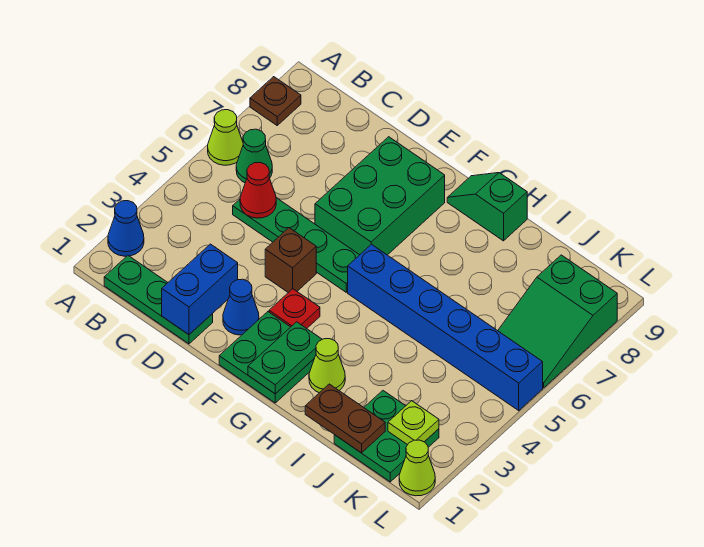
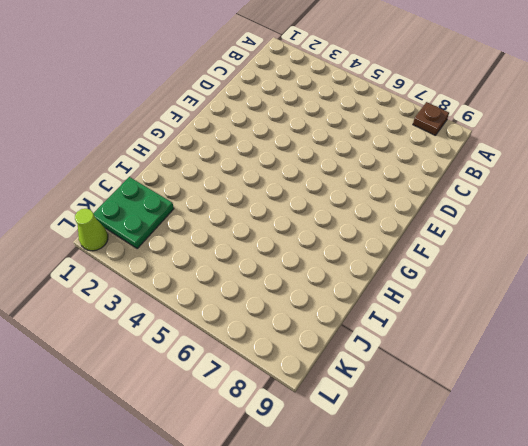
none -> blue cone A2 level 1
none -> lime cone A6 level 1
none -> green plate B1:D1 level 1

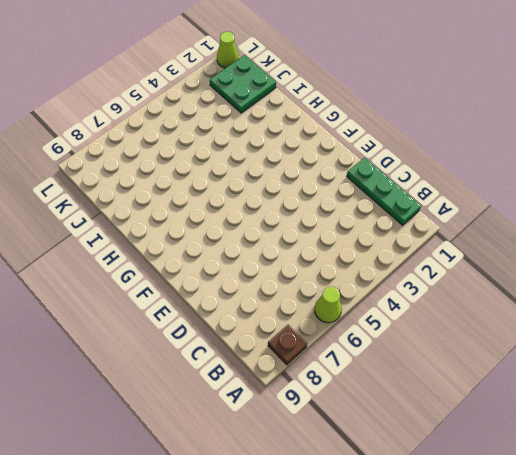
none -> blue cone A2 level 1
none -> green cone B6 level 1
none -> green plate C5:F5 level 1

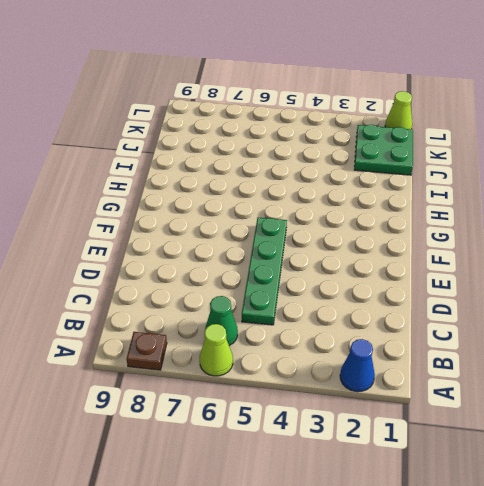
none -> green plate B1:D1 level 1
none -> blue cone E2 level 1
none -> brown brick E4 level 1

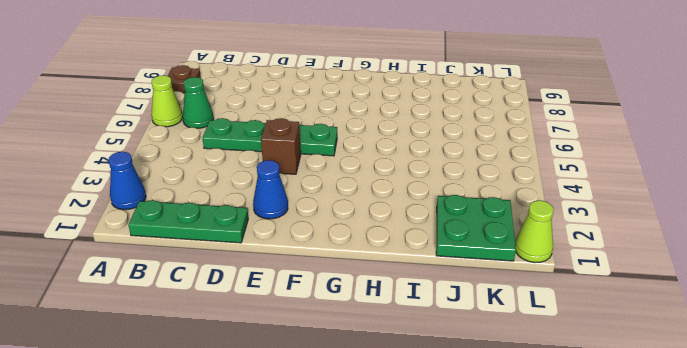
none -> green brick E6:F8 level 1
none -> green plate F1:G2 level 1
none -> red plate F3 level 1

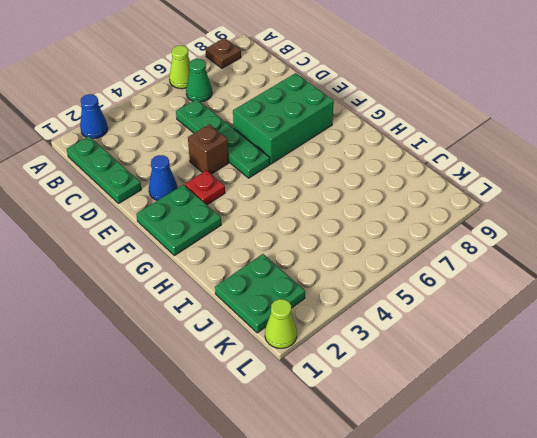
none -> blue brick G5:L5 level 1
none -> green slope G9:H9 level 1 top H
none -> lime cone H2 level 1

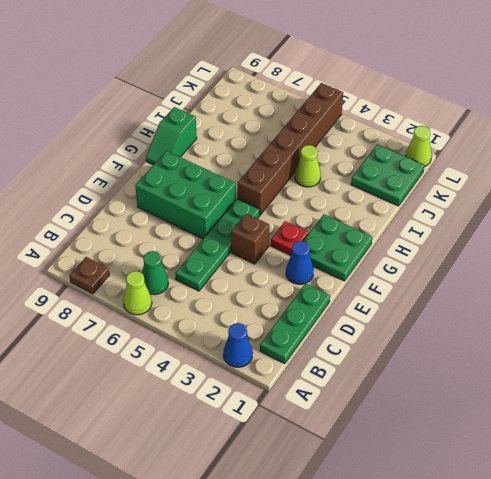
brown brick G5:L5 level 1 -> blue brick G5:L5 level 1
lime cone I4 level 1 -> lime cone H2 level 1
none -> green slope K6:L8 level 1 top 8
none -> red cone C5 level 2
none -> blue brick D1:D2 level 2

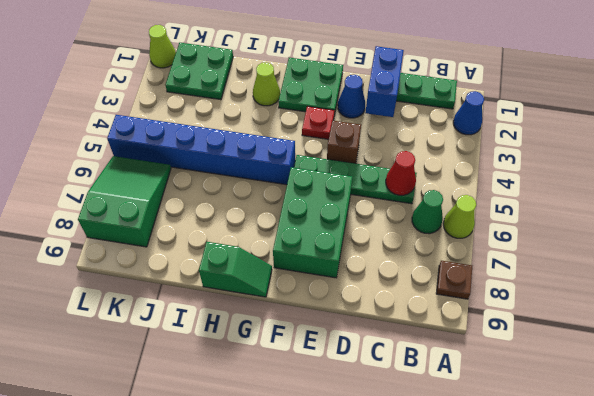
none -> green plate G1:G2 level 2
none -> brown plate I1:J1 level 2
none -> lime plate K2 level 2

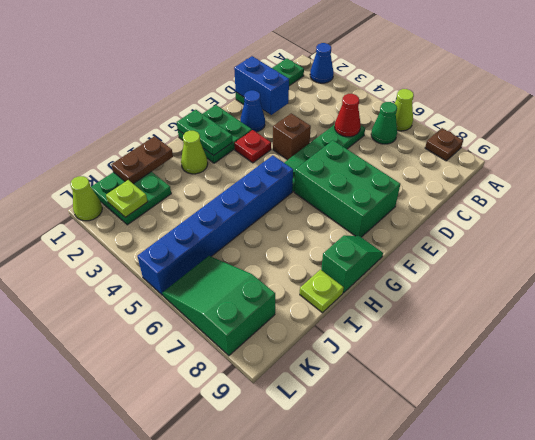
lime plate I9 level 1 -> none

